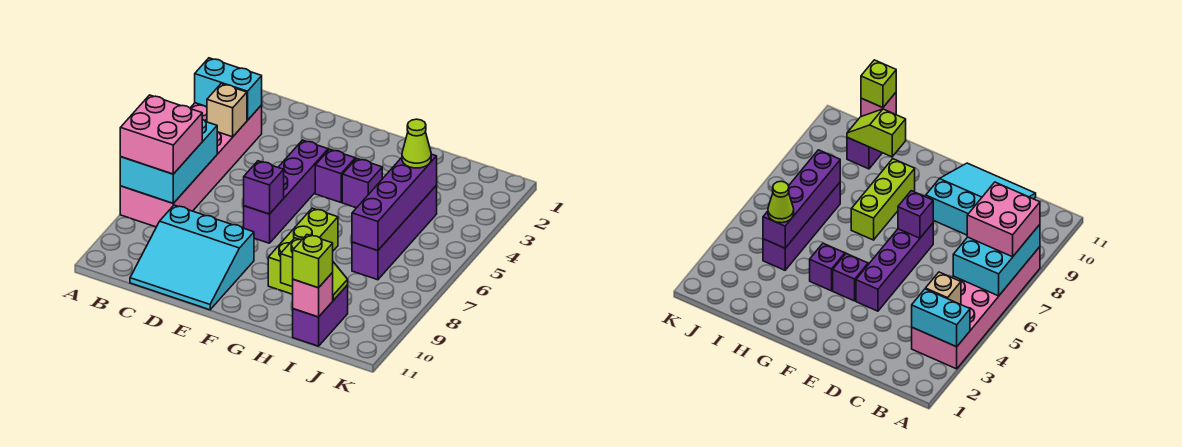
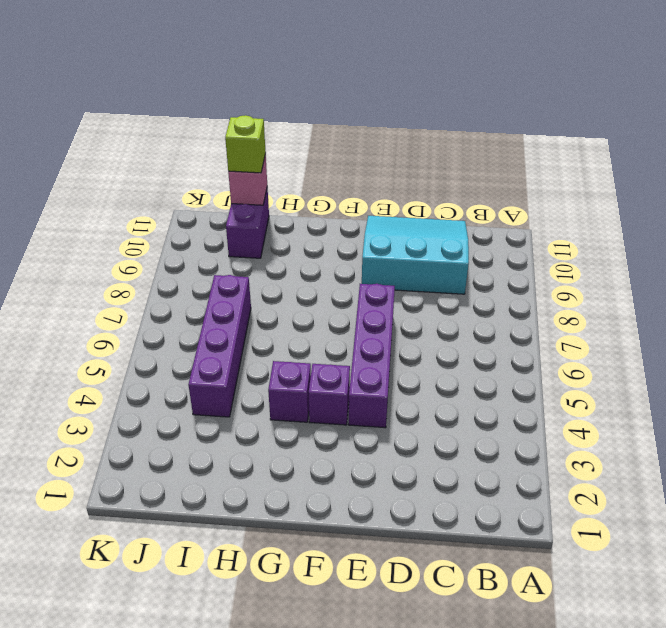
none -> pink brick A3:B8 level 1
none -> lime brick G7:G9 level 1
none -> cyan brick A3:B3 level 2

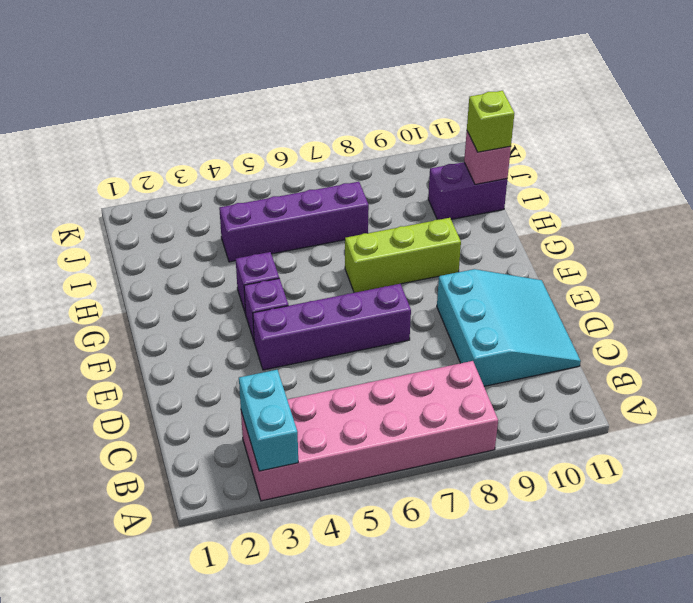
none -> cyan brick A6:B8 level 2
none -> tan brick B4 level 2
none -> purple brick E7 level 2

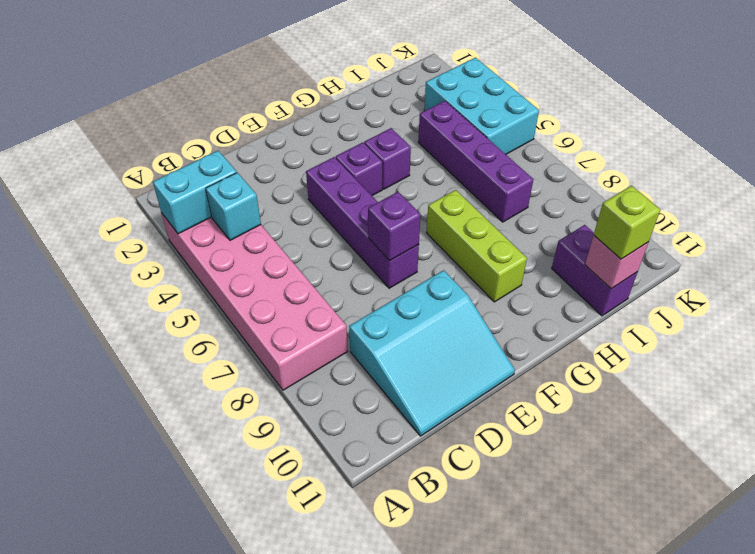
cyan brick B4 level 2 -> tan brick B4 level 2
cyan brick J3:K5 level 1 -> cyan brick A6:B8 level 2
none -> lime slope H10:I10 level 2 top H
none -> purple brick I4:I7 level 2
none -> pink brick A7:B8 level 3

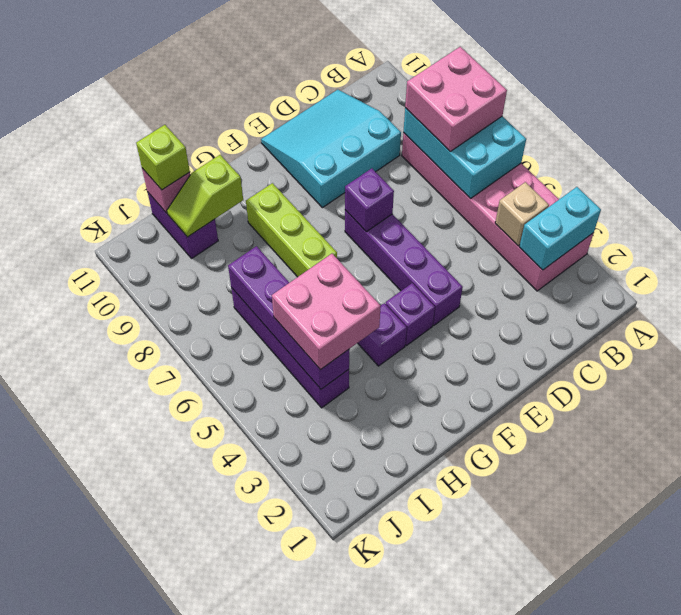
pink brick H4:I5 level 3 -> lime cone I4 level 3

